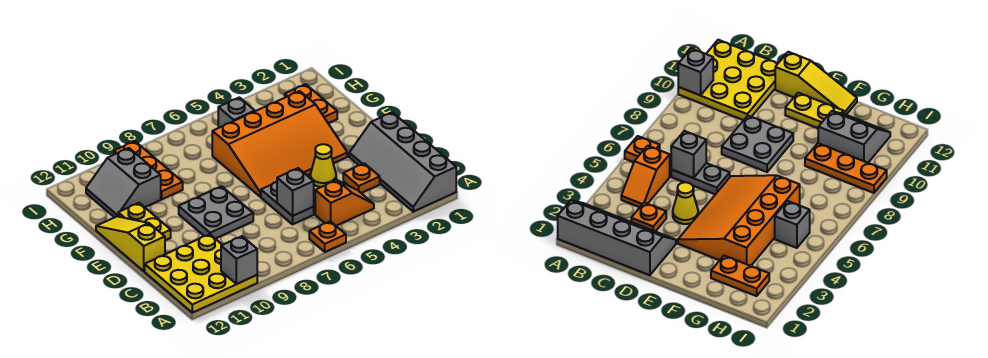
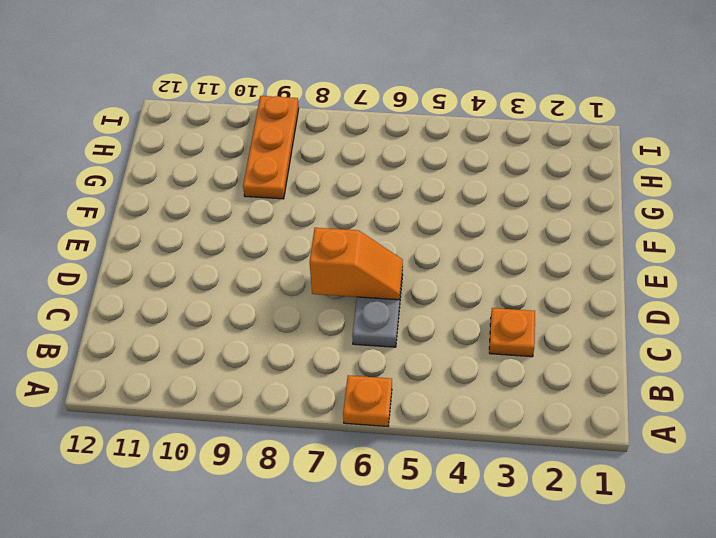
orange slope D6:D7 level 2 top 7 -> orange slope B4:B5 level 1 top 5
none -> grey slope A1:D2 level 1 top 1
none -> yellow plate A10:C12 level 1
none -> yellow cone D4 level 1

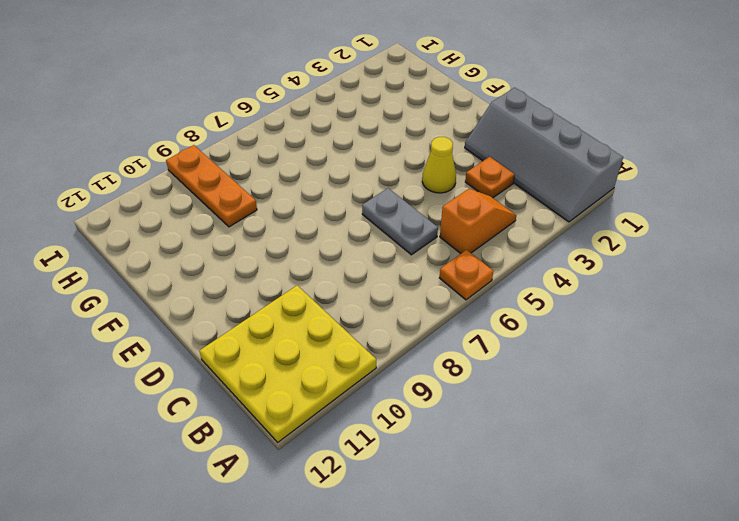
none -> grey plate D8:E9 level 1
none -> yellow slope D12:F12 level 1 top D
none -> orange slope E3:G6 level 1 top G

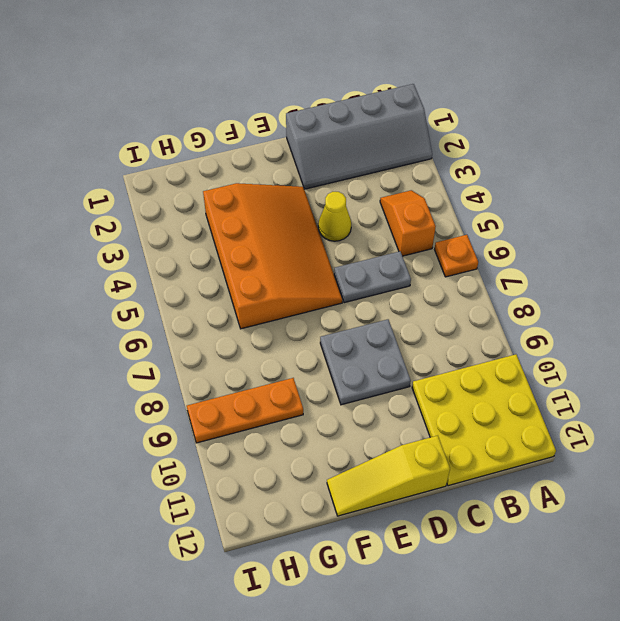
none -> orange plate C3 level 1
none -> yellow plate E11:F11 level 1
none -> orange plate G2:H2 level 1

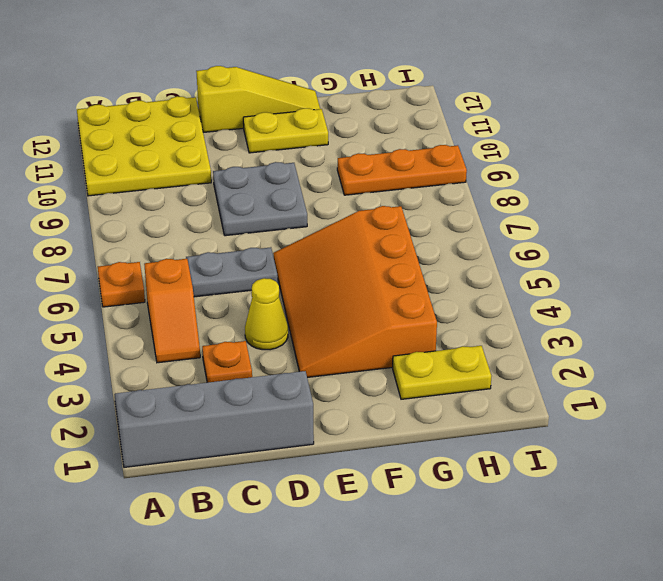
yellow plate G2:H2 level 1 -> orange plate G2:H2 level 1
none -> grey slope G10:H11 level 1 top 10
none -> grey brick H5 level 1
none -> grey brick A10 level 2

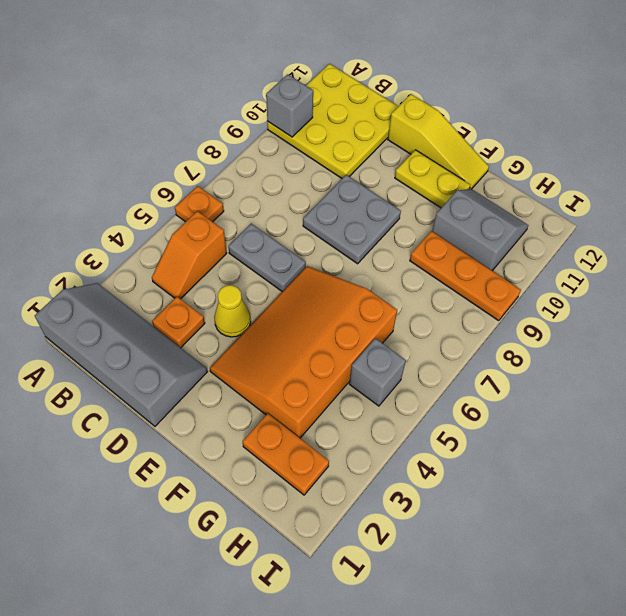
none -> grey brick C6 level 2

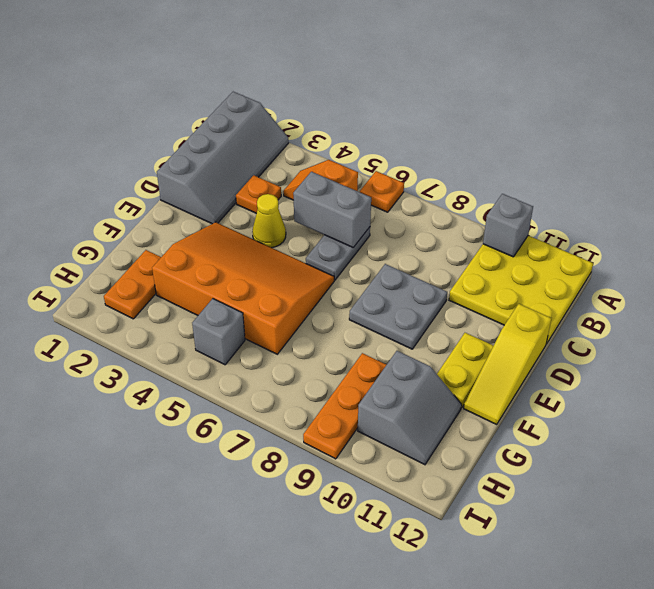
grey brick C5:C6 level 2 -> grey brick C6 level 2

